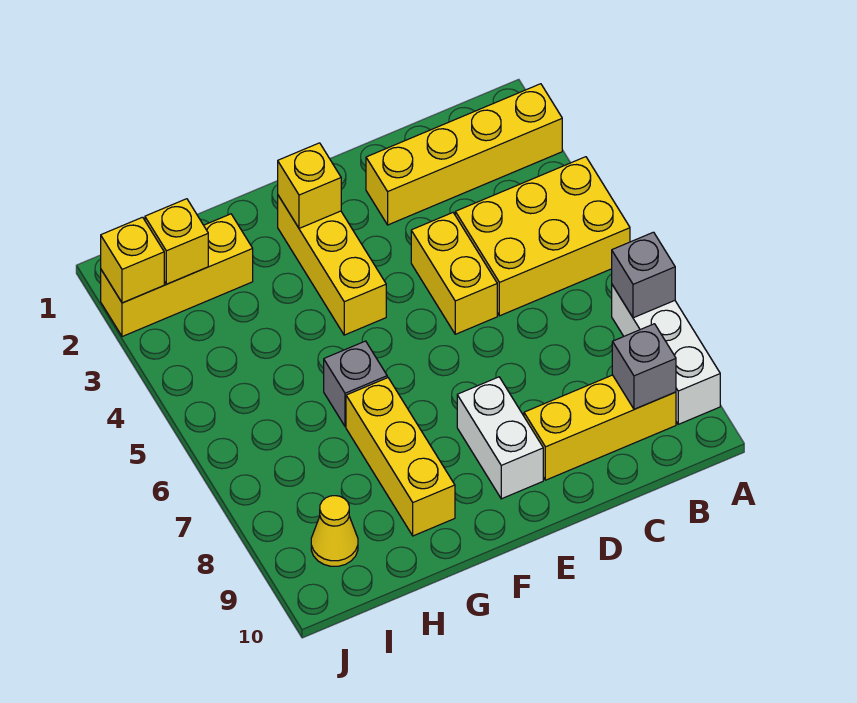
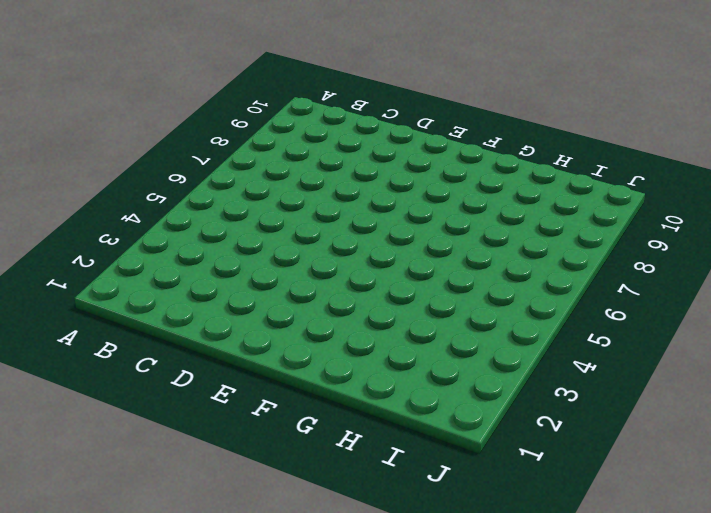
none -> yellow brick A2:D2 level 1
none -> yellow brick A4:C5 level 1
none -> white brick A7:A9 level 1

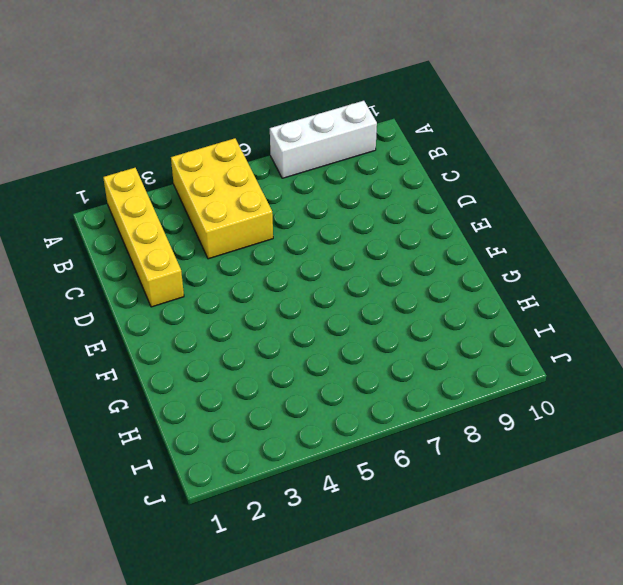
none -> yellow brick B9:D9 level 1
none -> yellow brick D4:D5 level 1
none -> white brick E8:E9 level 1

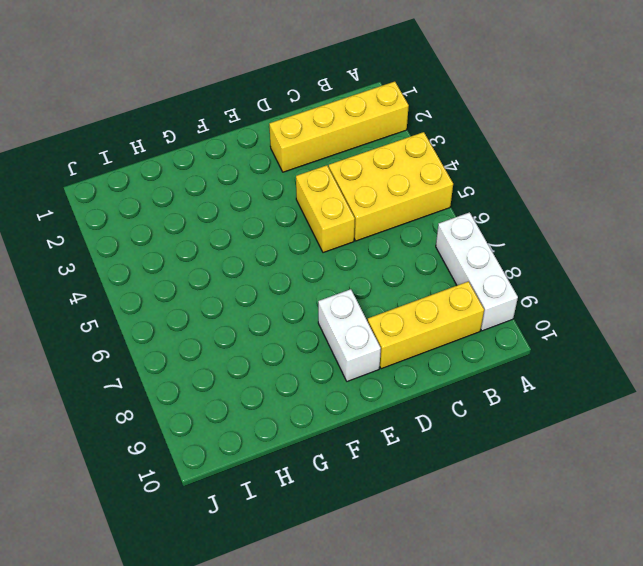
none -> yellow brick F2:F4 level 1
none -> grey brick G6 level 1
none -> yellow brick G7:G9 level 1

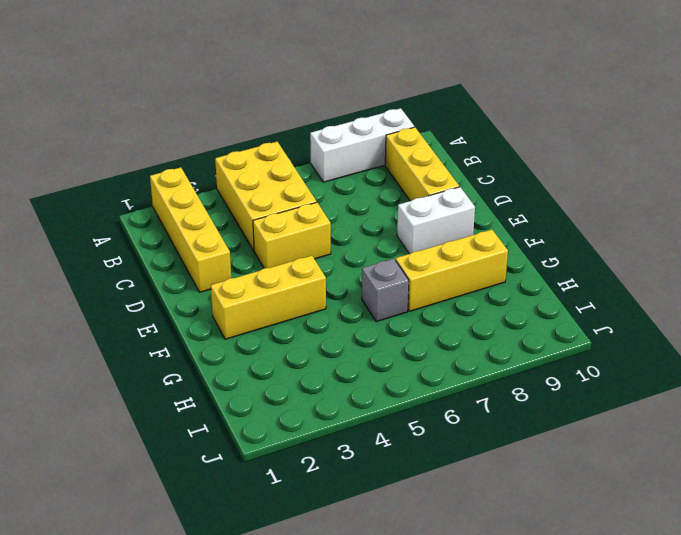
none -> yellow brick H2:J2 level 1
none -> yellow cone I9 level 1
none -> grey brick A7 level 2

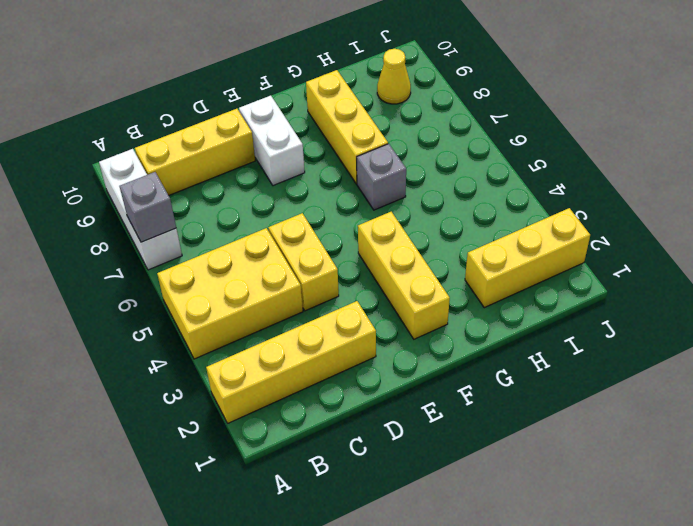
none -> grey brick B9 level 2
none -> yellow brick F2 level 2
none -> yellow brick I2 level 2

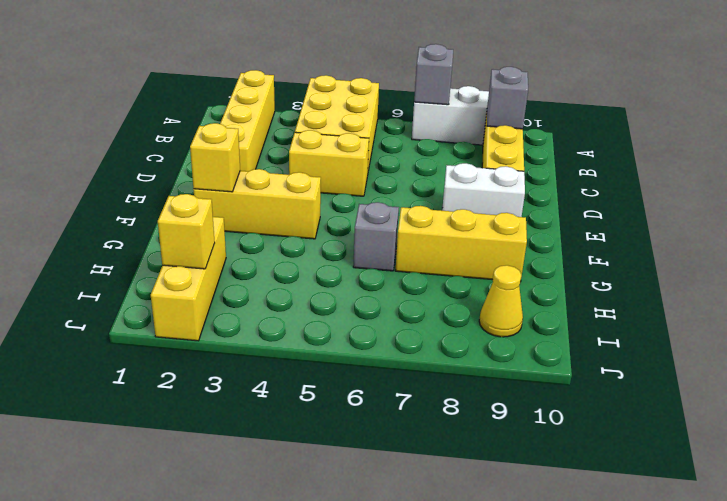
none -> yellow brick J2 level 2

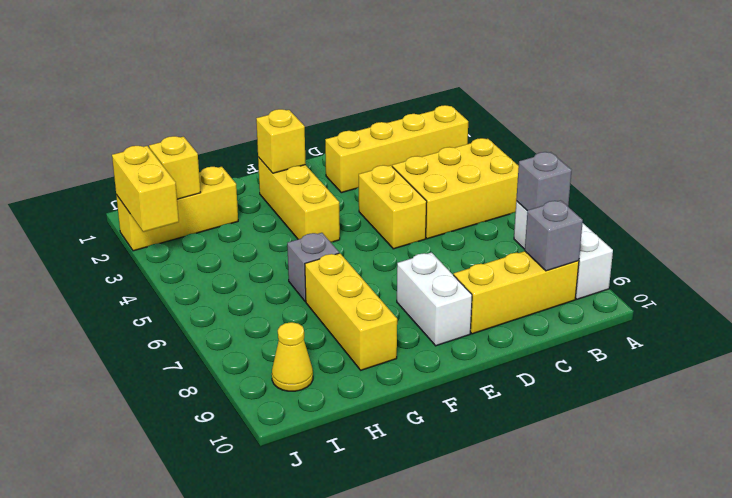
yellow brick J2:J3 level 2 -> yellow brick J2 level 2

